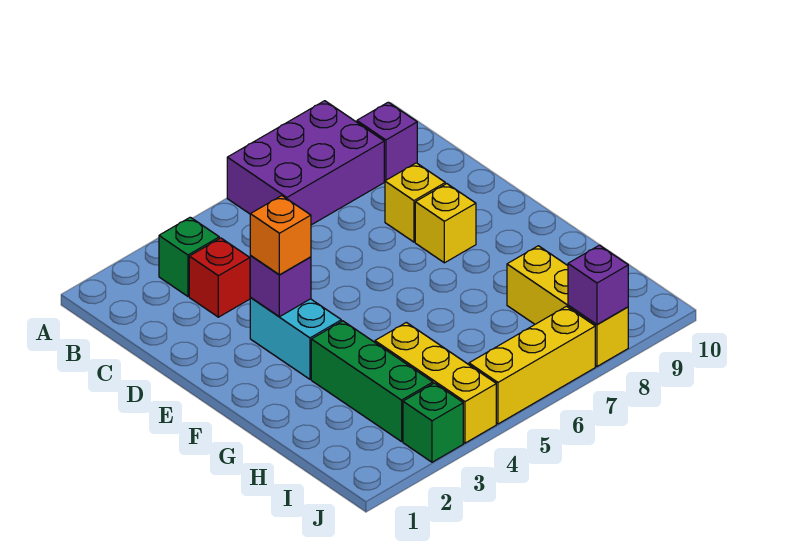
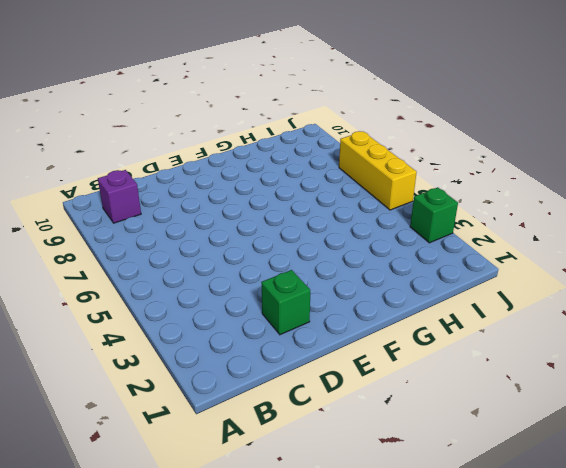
green brick D2 level 1 -> green brick B3 level 1
none -> purple brick A6:B8 level 1
none -> red brick C3 level 1
none -> yellow brick D8 level 1

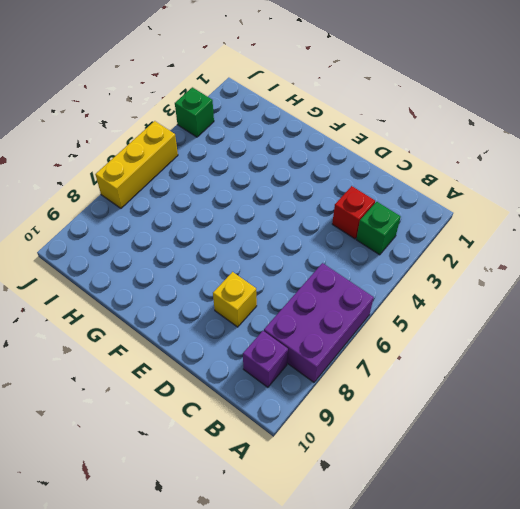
none -> cyan brick E3:F3 level 1
none -> yellow brick E8 level 1
none -> green brick G3:I3 level 1

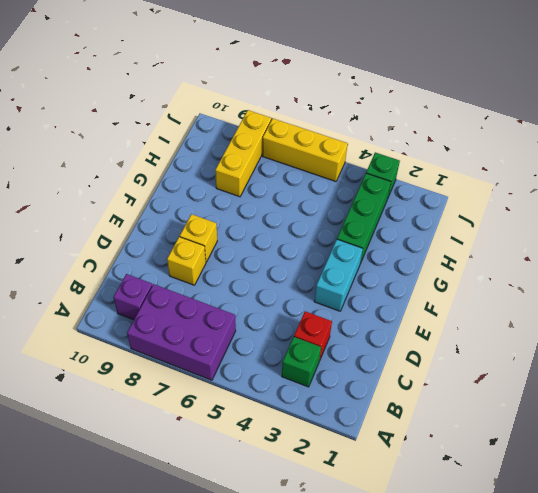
none -> yellow brick H4:J4 level 1
none -> purple brick E3 level 2
none -> purple brick J8 level 2

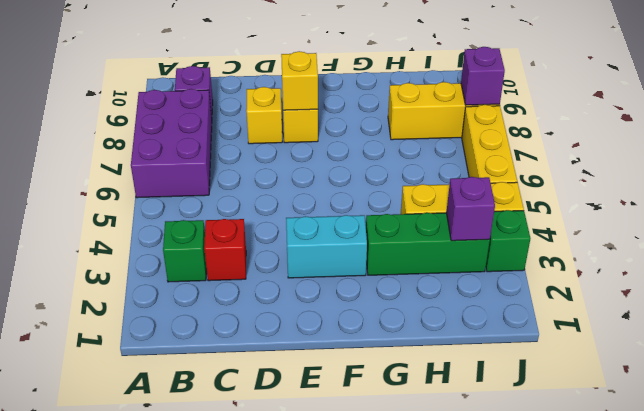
yellow brick E8 level 2 -> none
purple brick I3 level 2 -> purple brick E3 level 2
none -> orange brick E3 level 3

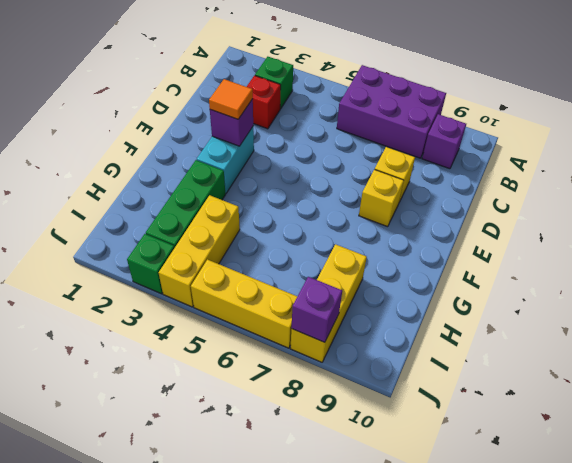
orange tile E3 level 3 -> orange brick E3 level 3

